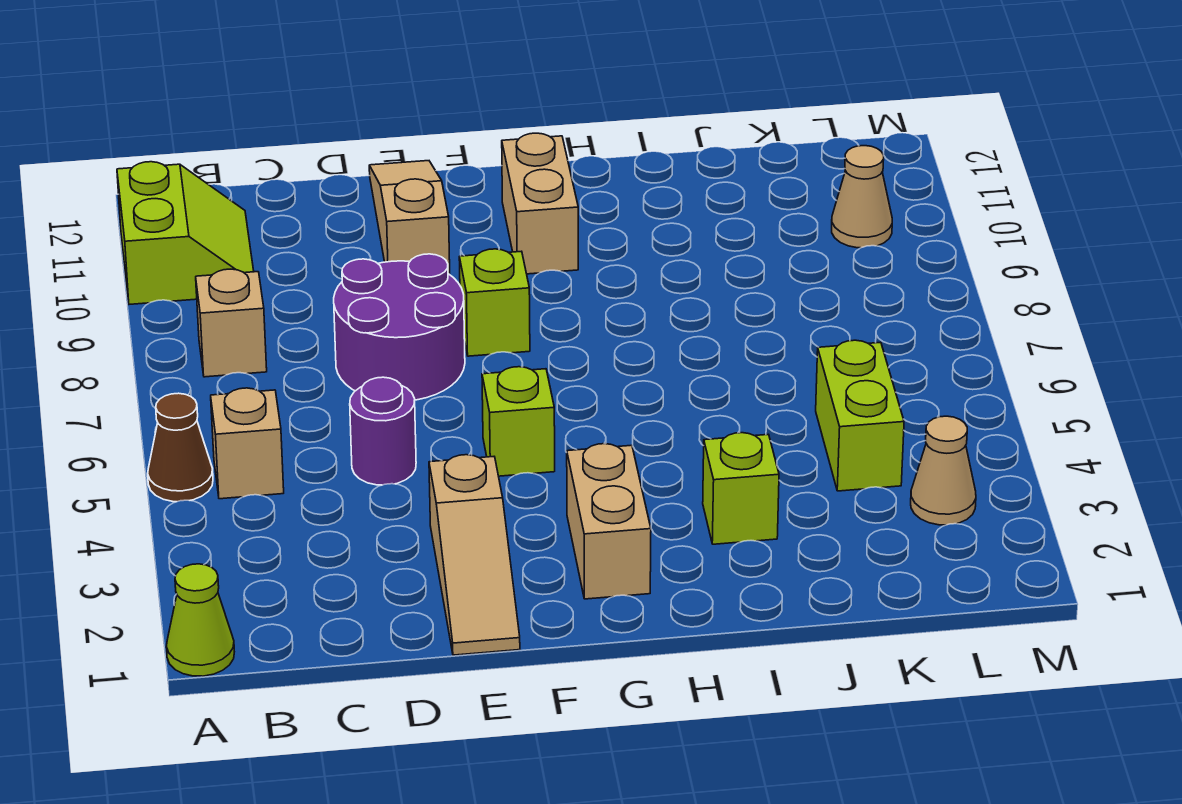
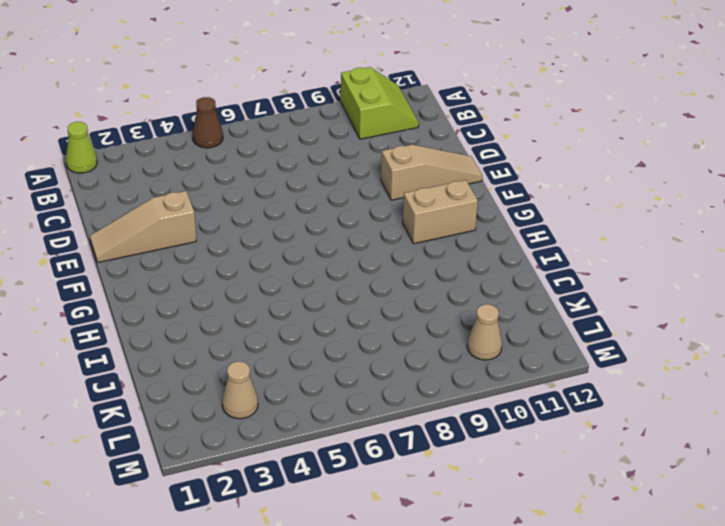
lime slope A10:B11 level 1 top 10 -> lime slope A10:B11 level 1 top A
none -> tan brick B5 level 1
none -> tan brick B8 level 1
none -> purple round brick D5 level 1

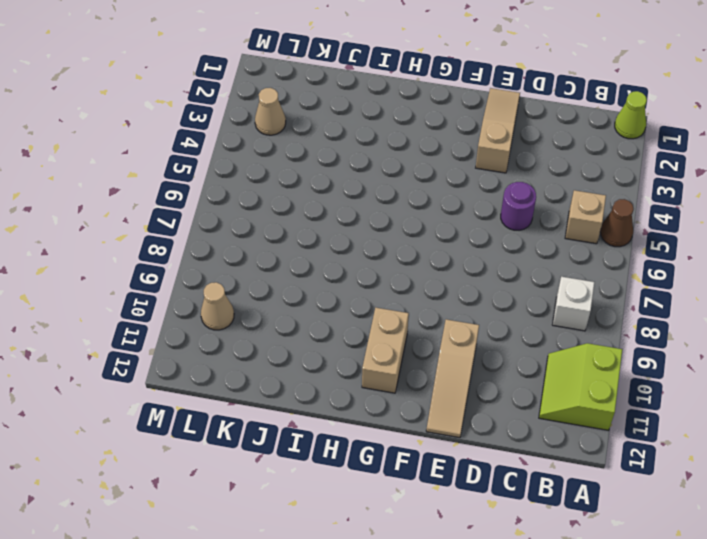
white brick B8 level 1 -> tan brick B8 level 1
none -> purple round brick D7:E8 level 1
none -> lime brick F5 level 1
none -> lime brick F8 level 1

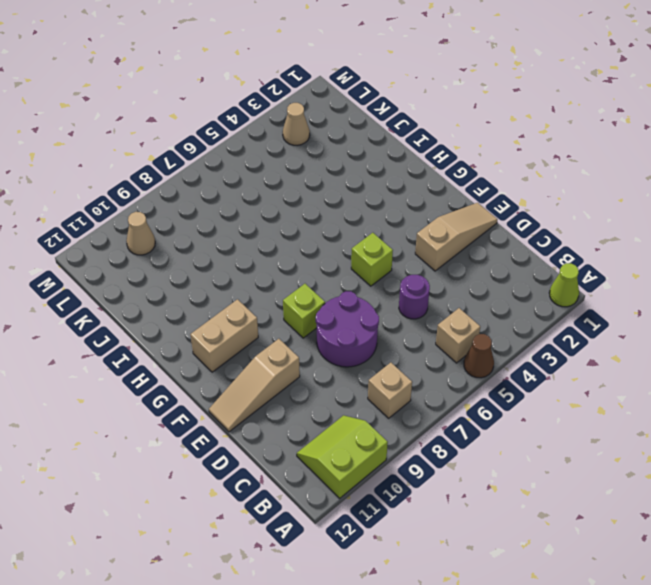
none -> tan brick G2:G3 level 1
none -> lime brick I3 level 1
none -> lime brick K4:K5 level 1

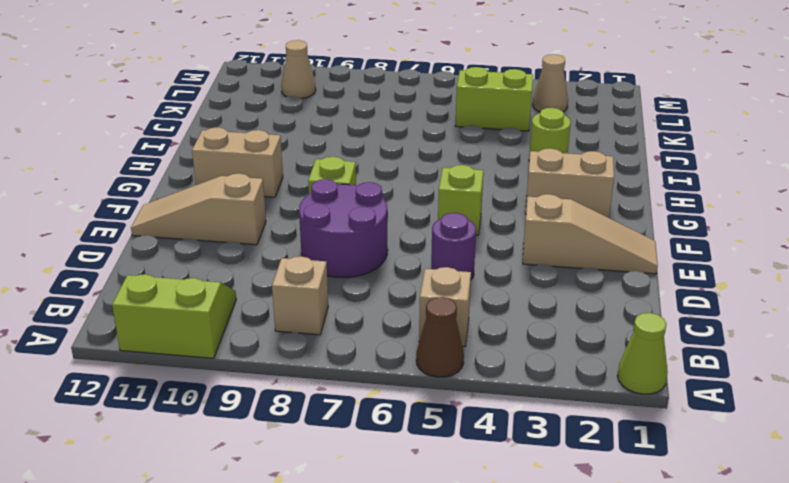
lime round brick I3 level 1 -> lime brick I3 level 1

